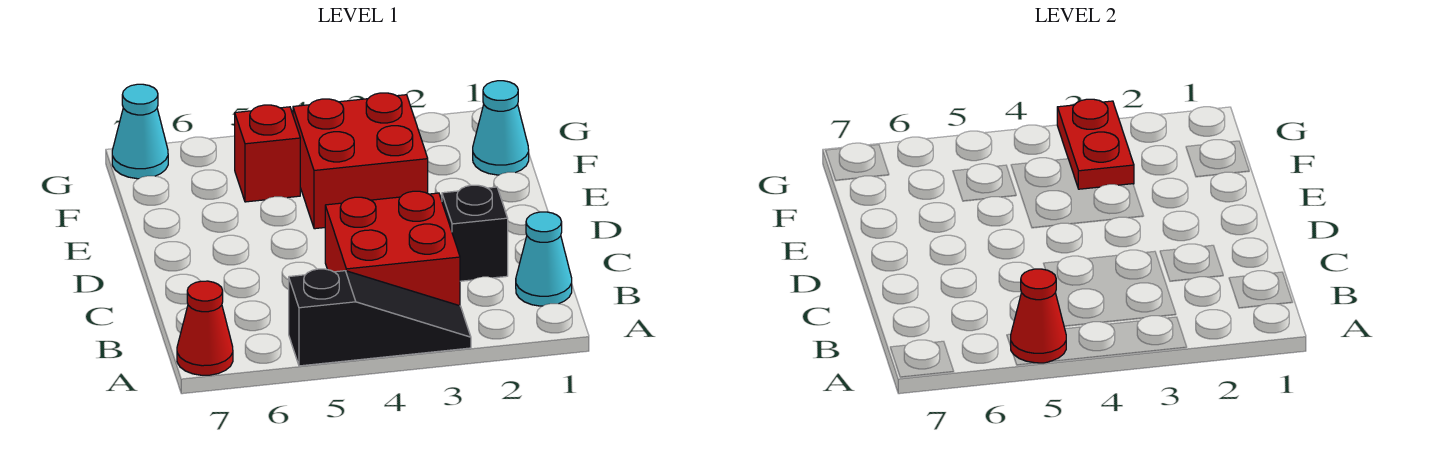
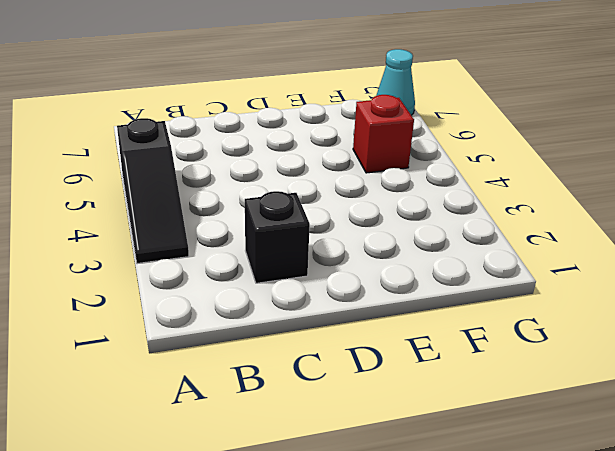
none -> red cone A7 level 1
none -> cyan cone B1 level 1

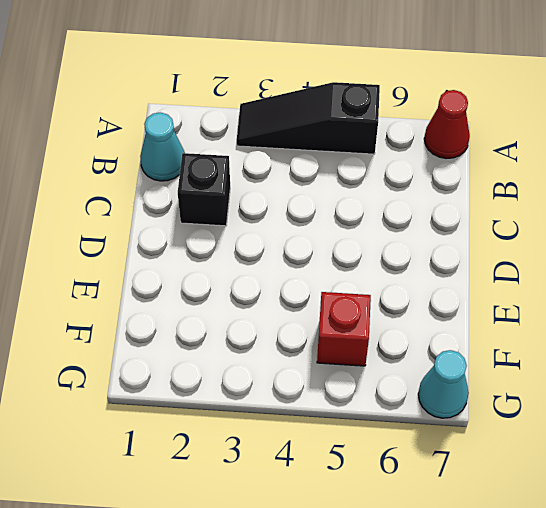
none -> red brick B3:C4 level 1
none -> red brick E3:F4 level 1

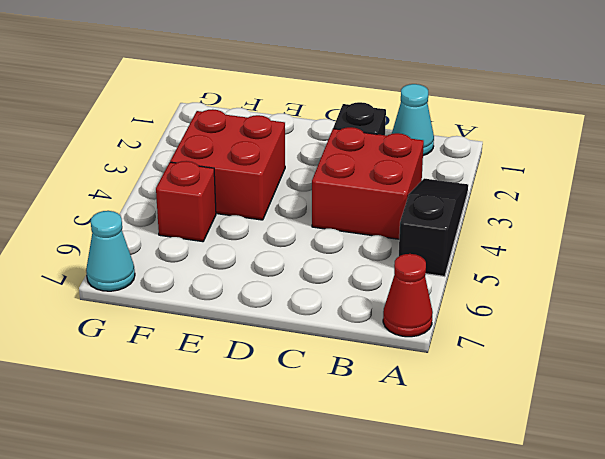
none -> cyan cone F1 level 1
none -> red cone A5 level 2

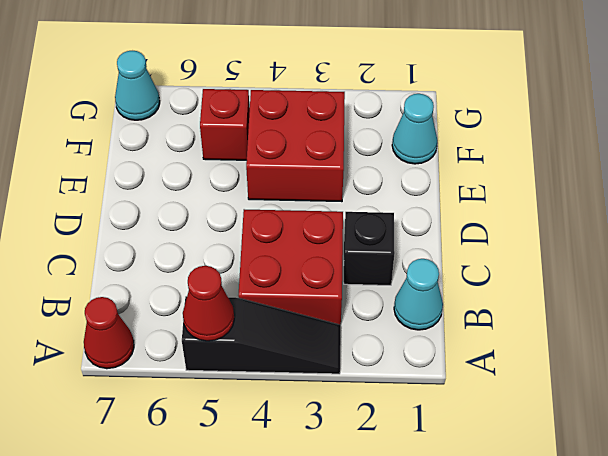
none -> red plate F3:G3 level 2

